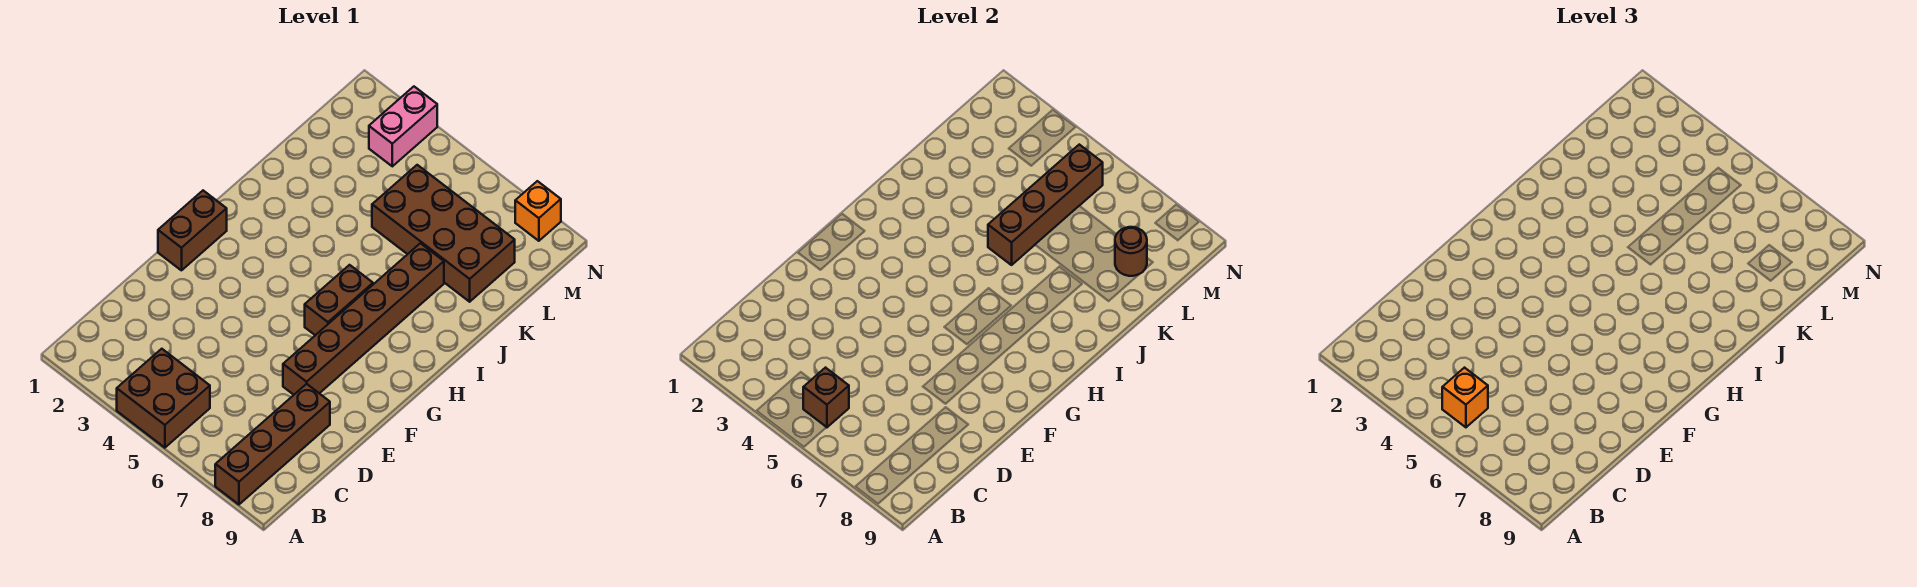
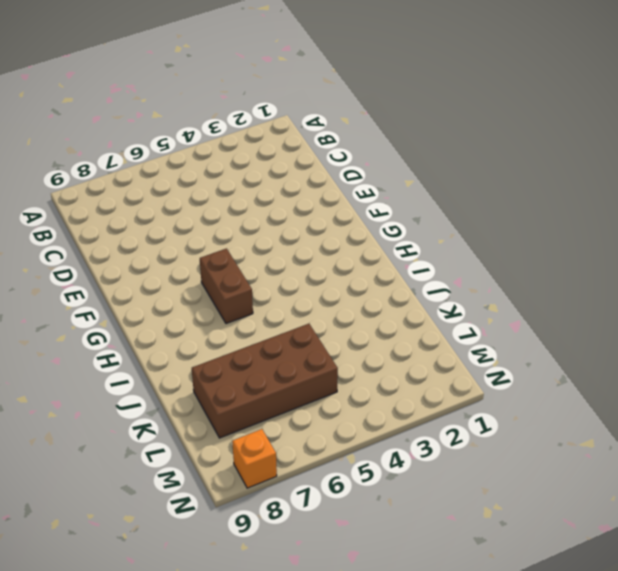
none -> brown brick A4:B5 level 1
none -> brown brick A8:D8 level 1
none -> brown brick E7:J7 level 1

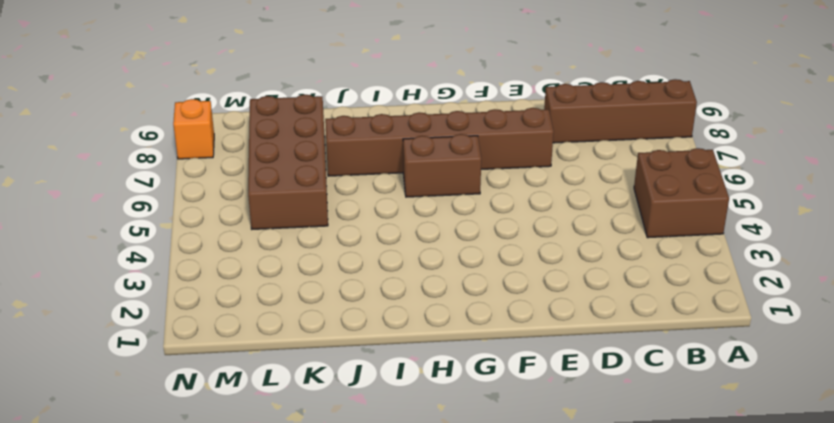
none -> brown brick F1:G1 level 1
none -> pink brick M3:N3 level 1
none -> brown brick B5 level 2

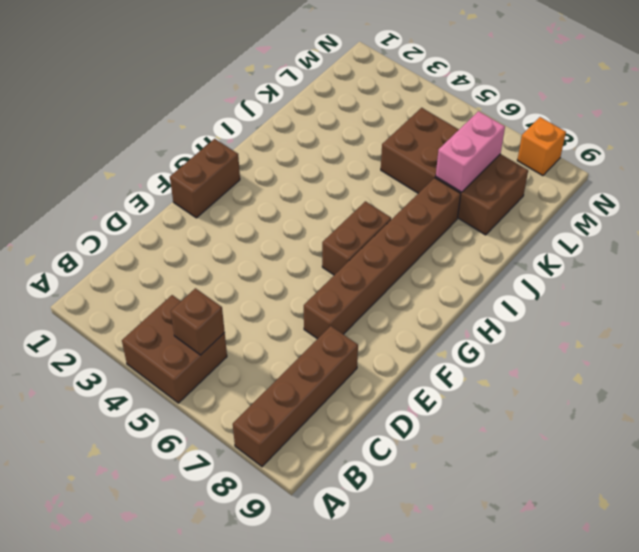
pink brick K7:L7 level 2 -> pink brick M3:N3 level 1
none -> brown brick J5:M5 level 2
none -> brown round brick L8 level 2
none -> orange brick B5 level 3

